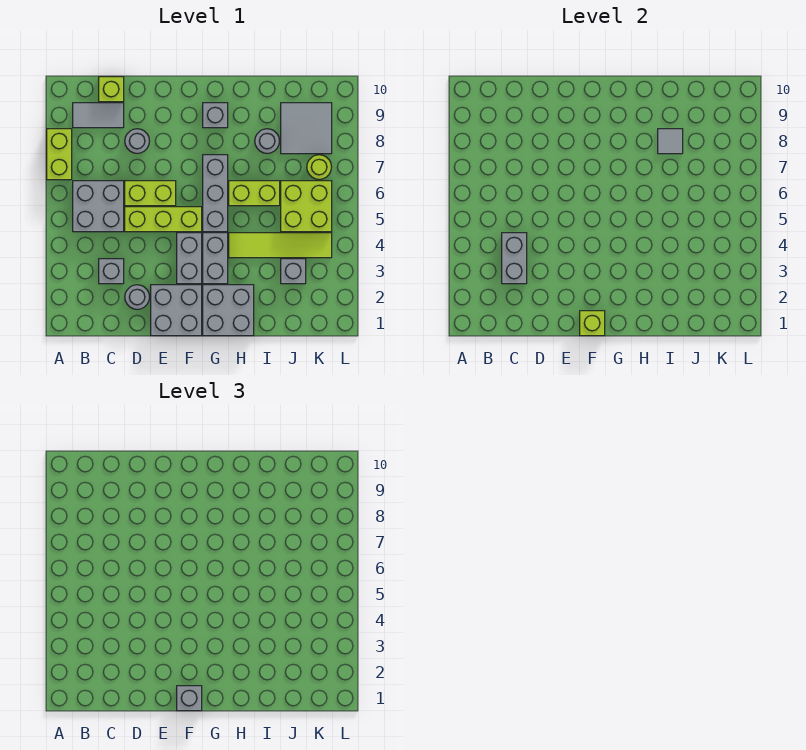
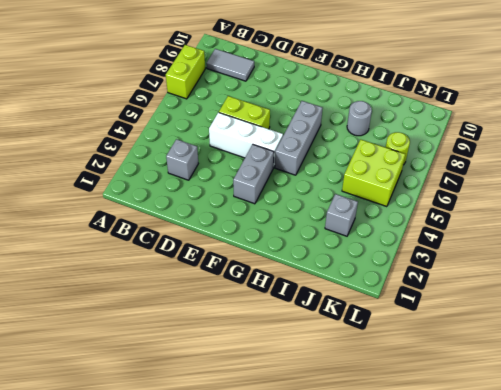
white brick D5:F5 level 1 -> lime brick D5:F5 level 1
none -> grey brick B5:C6 level 1
none -> lime brick C10 level 1
none -> grey round brick D2 level 1

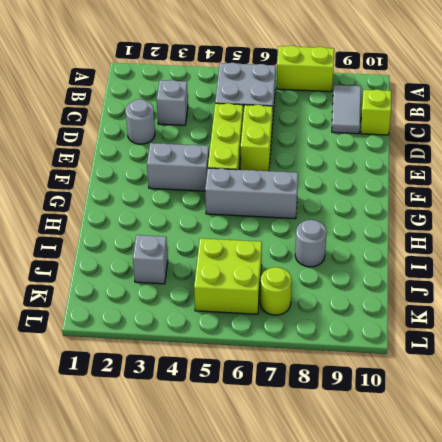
none -> grey round brick D8 level 1
none -> grey brick E1:F2 level 1
none -> grey brick G1:H2 level 1

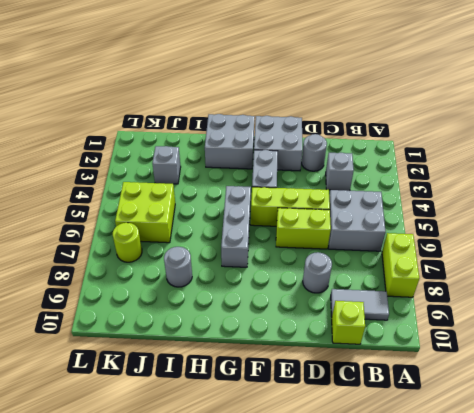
none -> grey brick G3:G4 level 1
none -> grey brick G9 level 1
none -> lime tile H4:K4 level 1

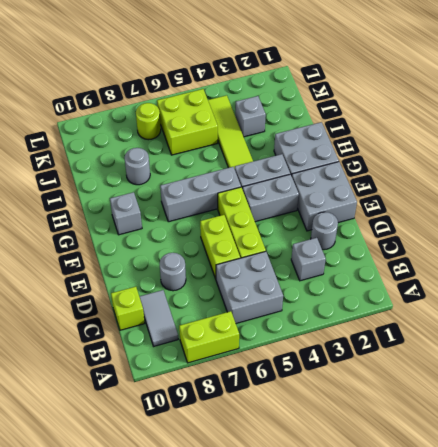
none -> lime brick H6:I6 level 1
none -> grey tile J8:K9 level 1
none -> grey brick C3:C4 level 2

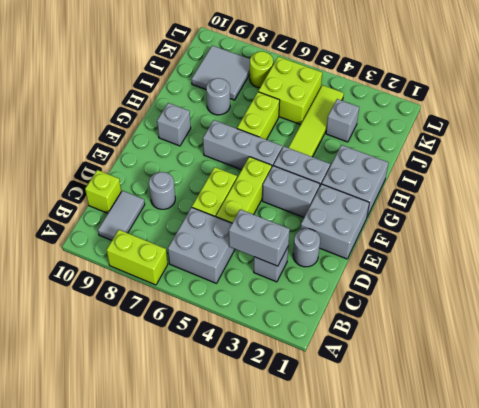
none -> lime brick F1 level 2
none -> grey tile I8 level 2
none -> grey brick F1 level 3

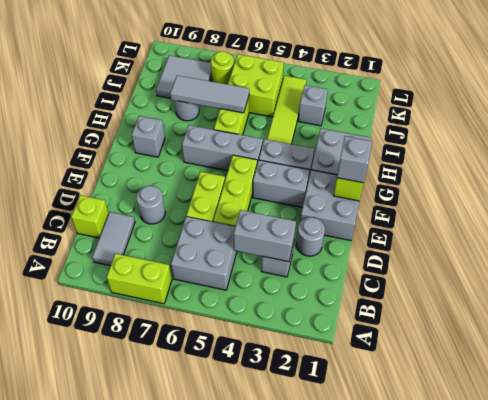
grey tile I6:I8 level 2 -> grey tile I8 level 2

